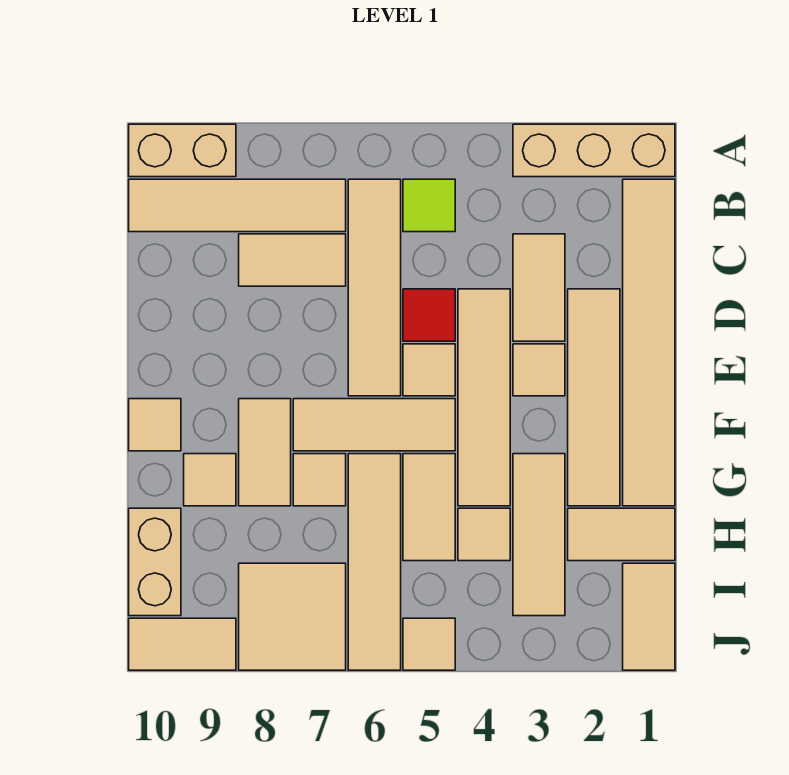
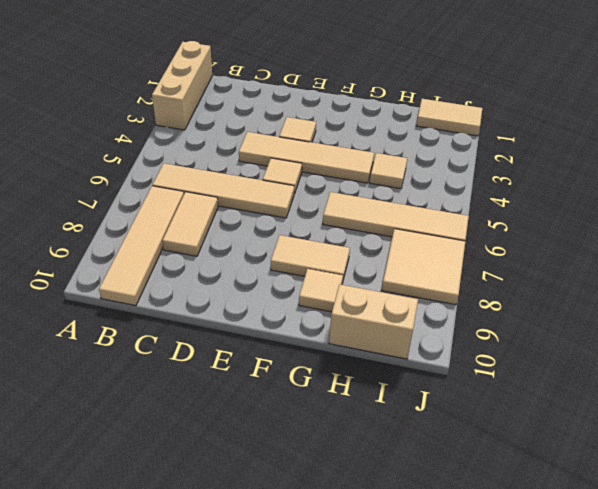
none -> tan brick A9:A10 level 1
none -> tan tile B1:G1 level 1
none -> lime tile B5 level 1

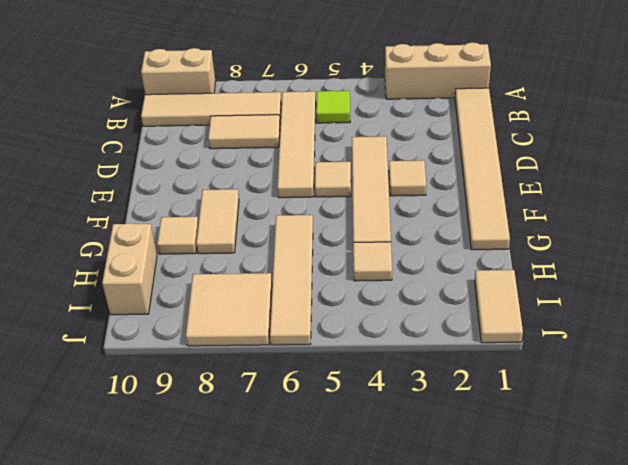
none -> tan tile C3:D3 level 1
none -> tan tile D2:G2 level 1
none -> red tile D5 level 1

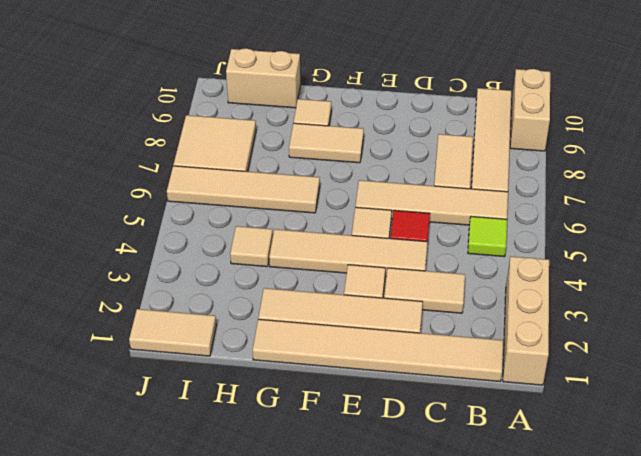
none -> tan tile F5:F7 level 1
none -> tan tile F10 level 1
none -> tan tile G3:I3 level 1

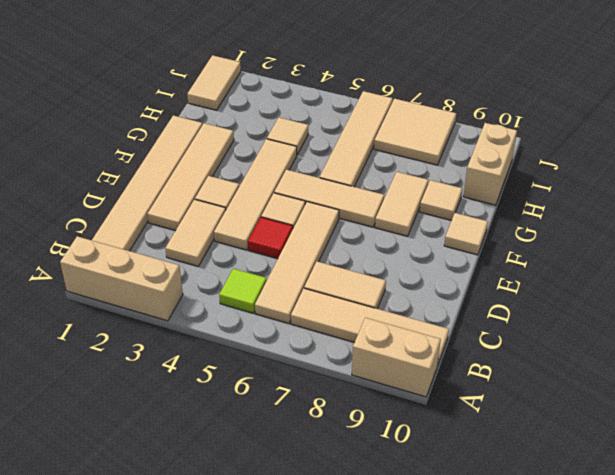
none -> tan tile G3:I3 level 1
none -> tan tile G5:H5 level 1
none -> tan tile G7 level 1

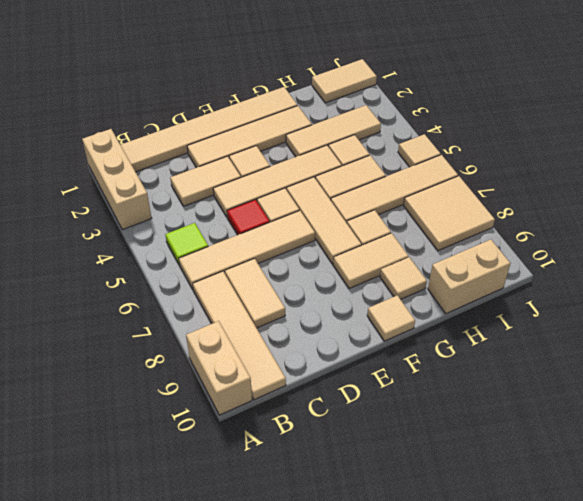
none -> tan tile H1:H2 level 1
none -> tan tile J9:J10 level 1

